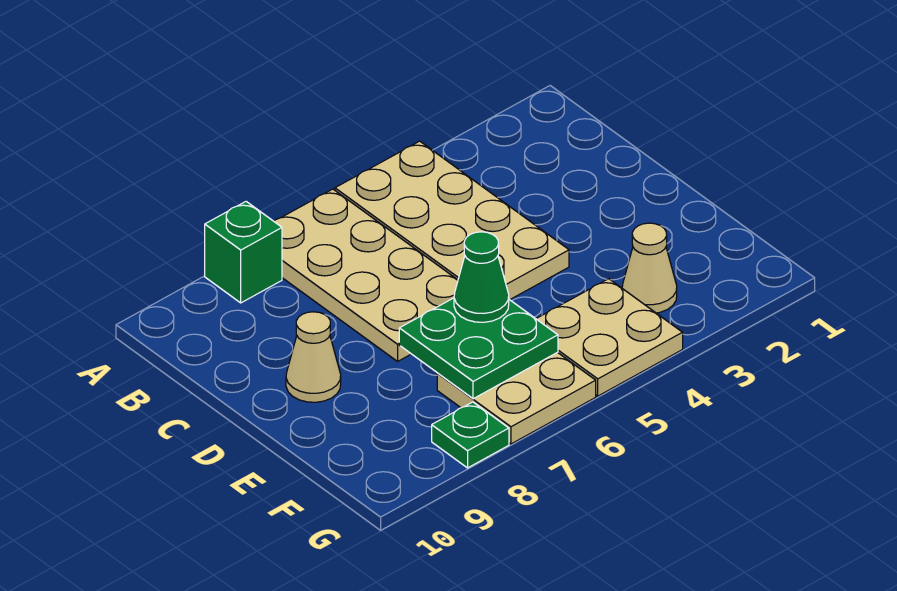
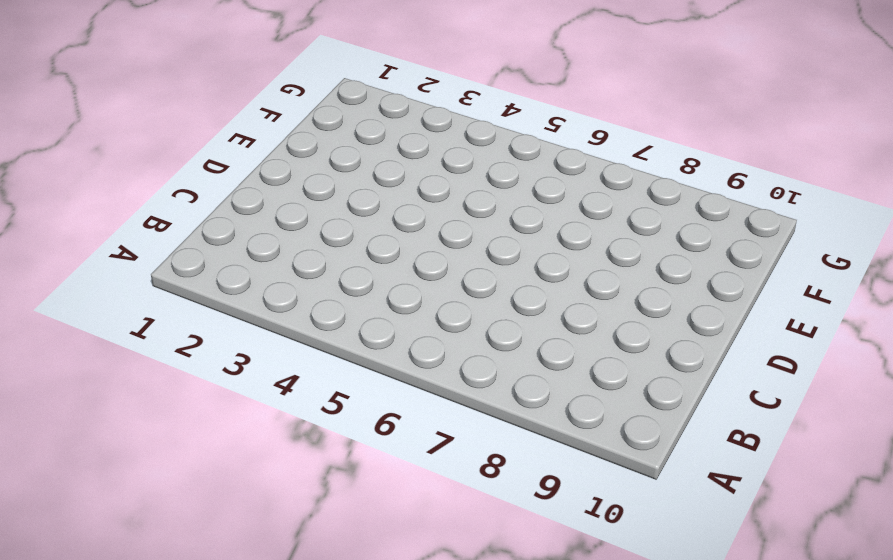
none -> tan plate A4:D5 level 1
none -> tan plate A6:D7 level 1

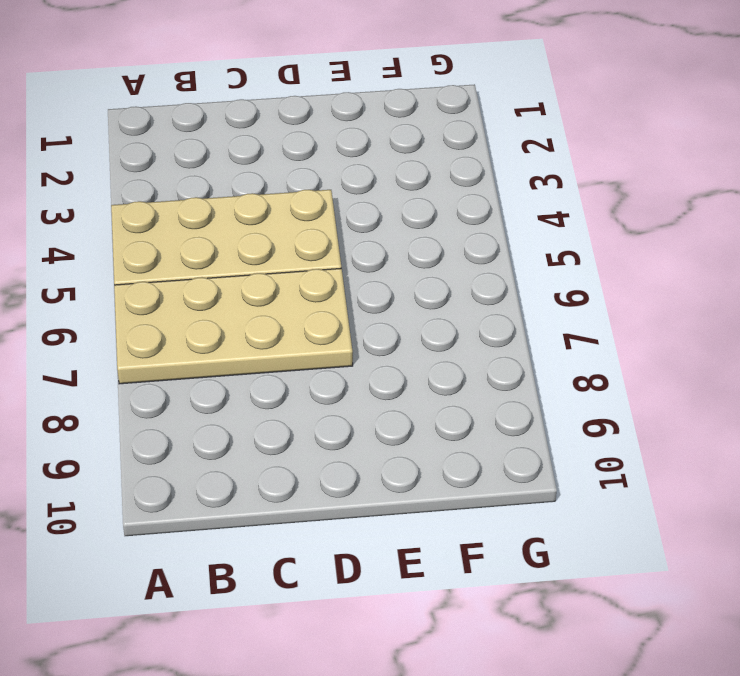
none -> green brick A8 level 1
none -> tan cone D9 level 1

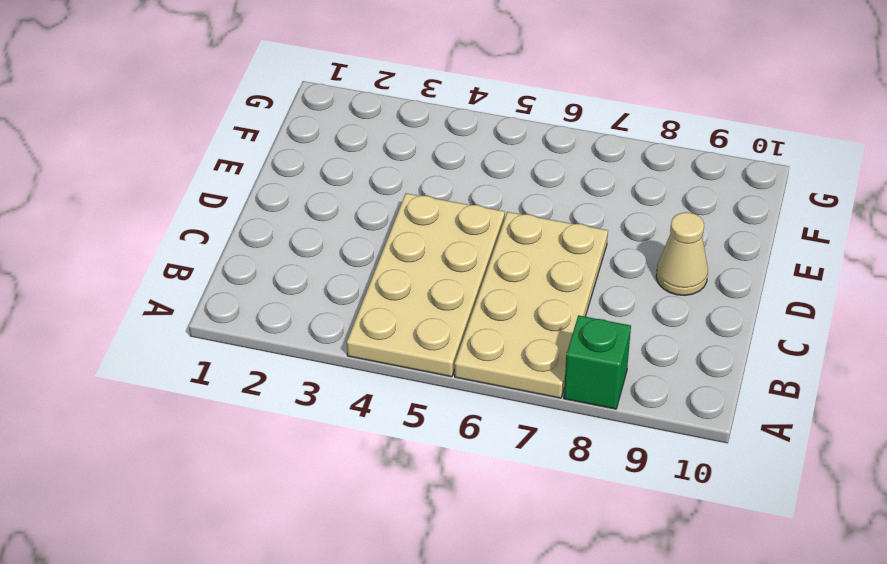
none -> tan cone F3 level 1
none -> tan plate F4:G5 level 1

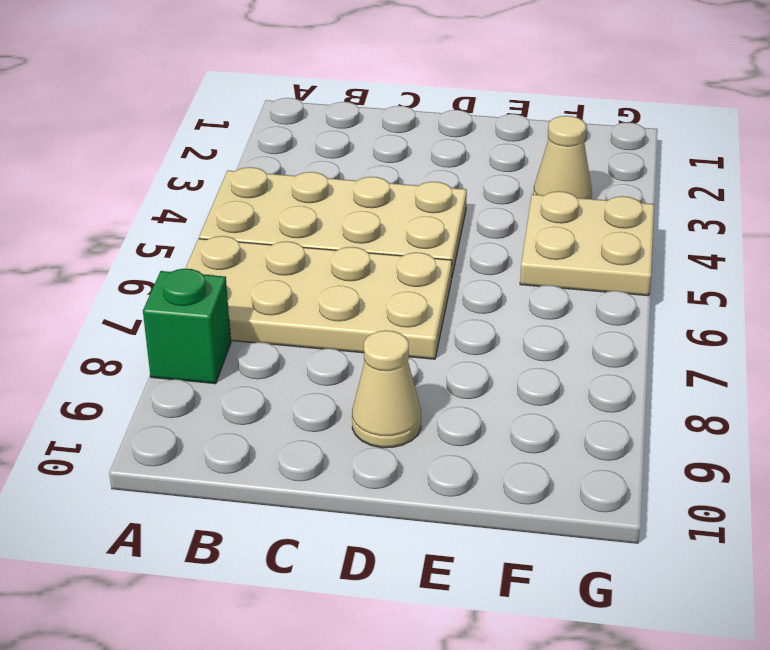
none -> tan plate F6:G7 level 1
none -> green plate G8 level 1

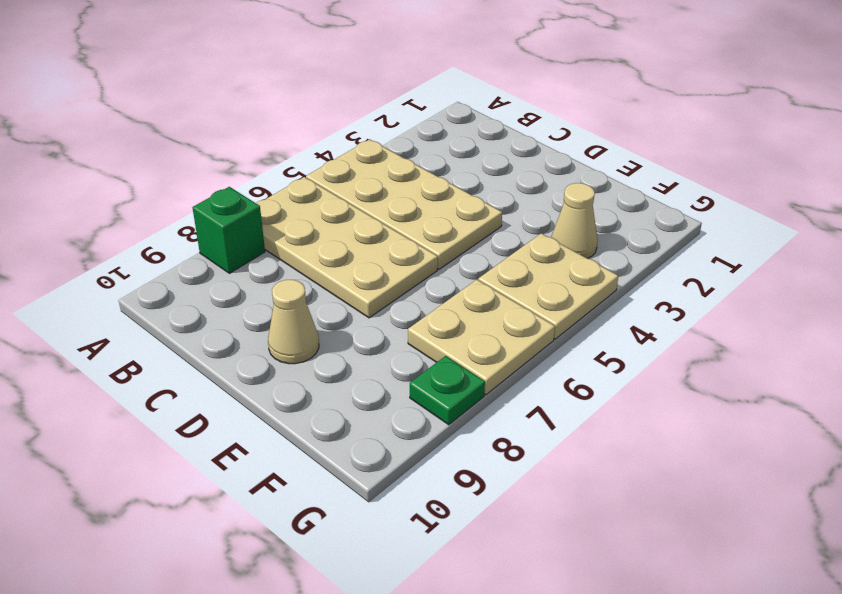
none -> green plate E6:F7 level 2
none -> green cone E6 level 3

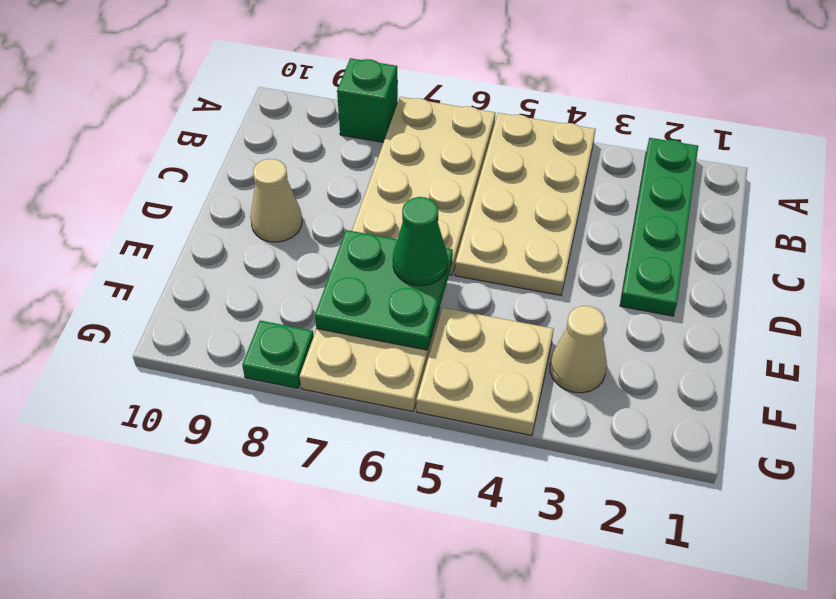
green plate A2:D2 level 1 -> none

